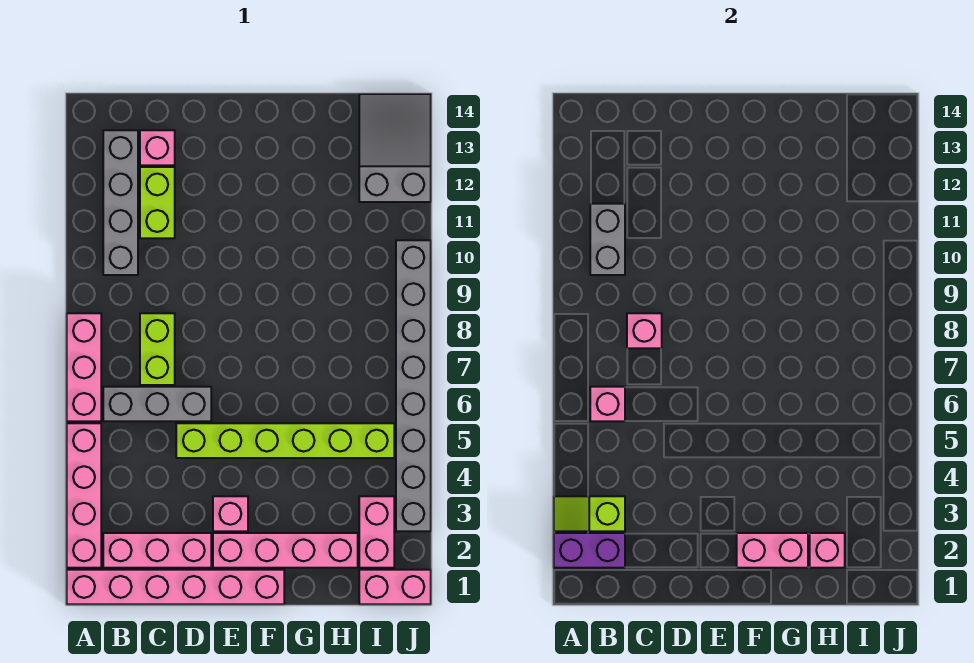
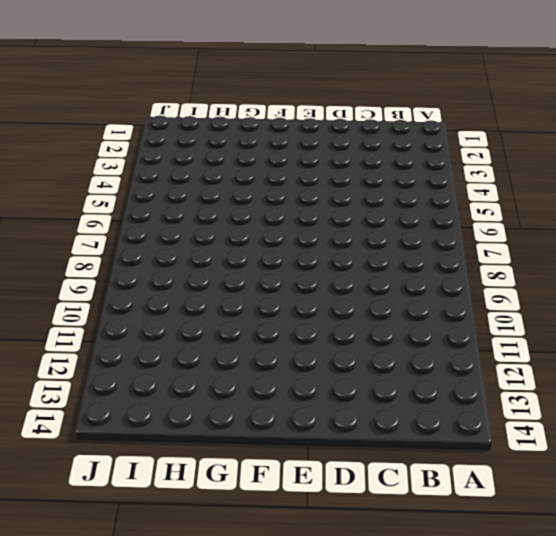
none -> pink brick A1:F1 level 1
none -> pink brick A2:A5 level 1
none -> pink brick A6:A8 level 1

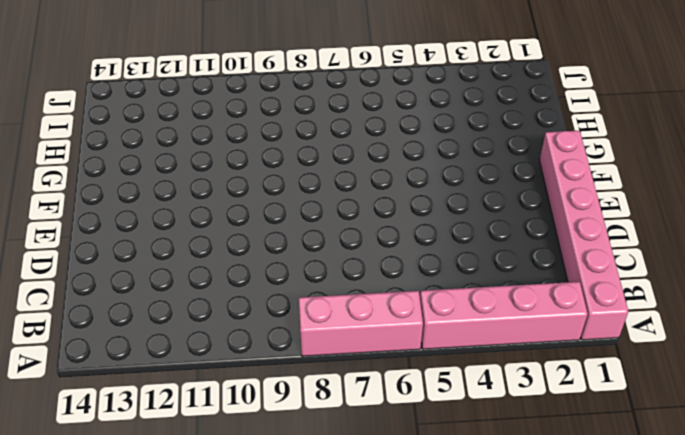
none -> pink brick B2:D2 level 1
none -> grey brick B6:D6 level 1
none -> grey brick B10:B13 level 1

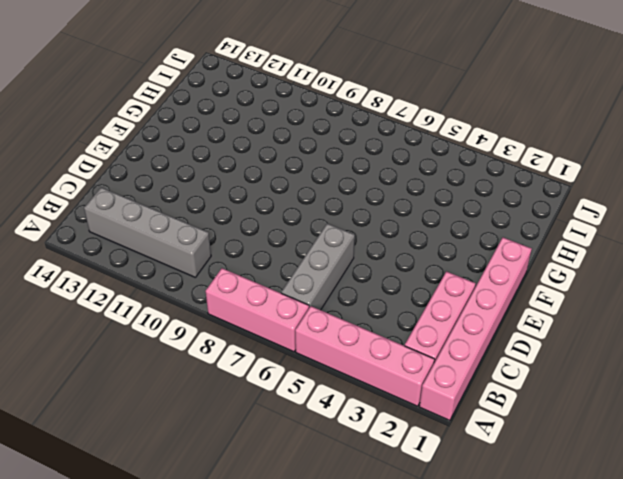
none -> lime brick C7:C8 level 1
none -> lime brick C11:C12 level 1
none -> pink brick C13 level 1

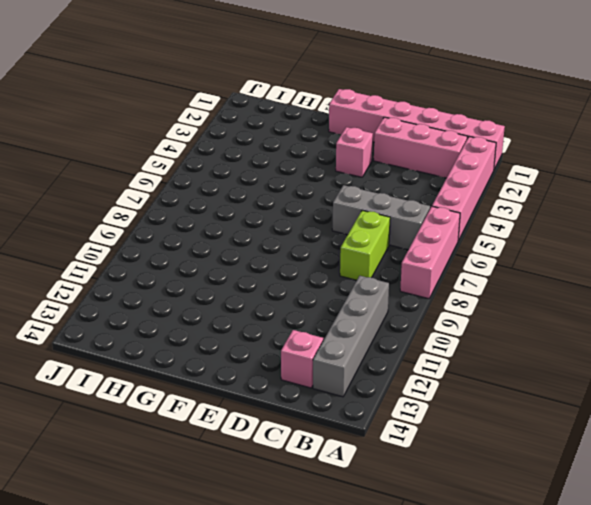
none -> lime brick C11:C12 level 1
none -> lime brick D5:I5 level 1
none -> pink brick E2:H2 level 1

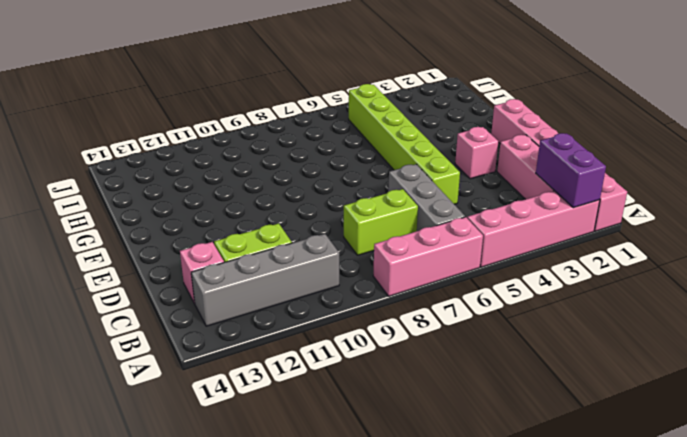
none -> pink brick E2:H2 level 1
none -> pink brick I1:J1 level 1
none -> pink brick I2:I3 level 1

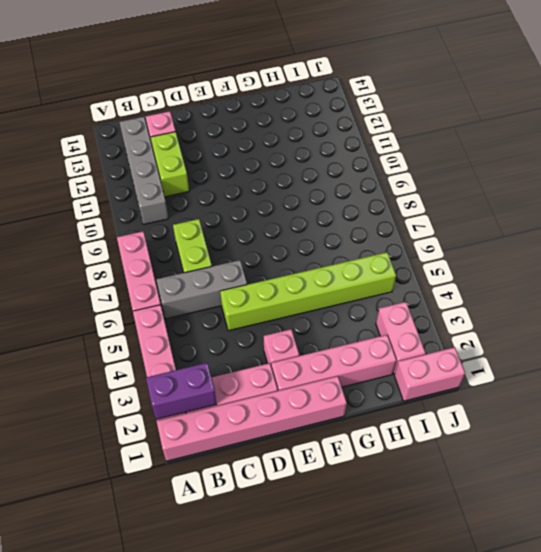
none -> grey slope I12:J14 level 1 top 12
none -> grey brick J3:J10 level 1
none -> lime slope A3:B3 level 2 top B

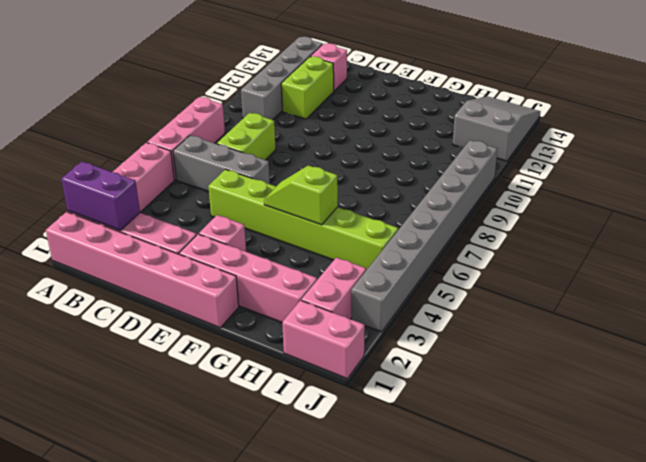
lime slope F5:G5 level 2 top G -> lime slope A3:B3 level 2 top B
none -> pink brick B6 level 2
none -> grey brick B10:B11 level 2
none -> pink brick C8 level 2

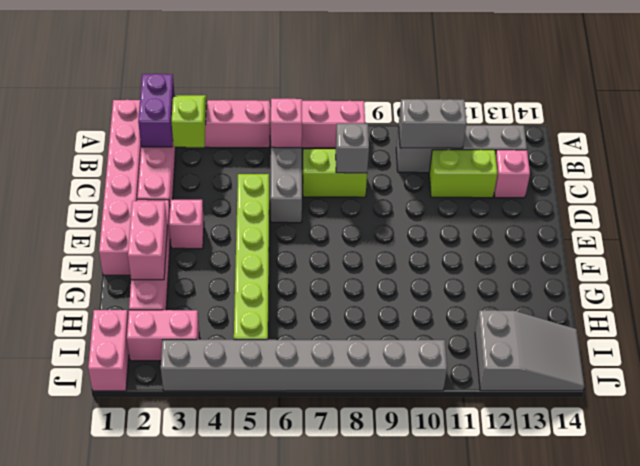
grey brick C8 level 2 -> pink brick C8 level 2
none -> pink brick H2 level 2

